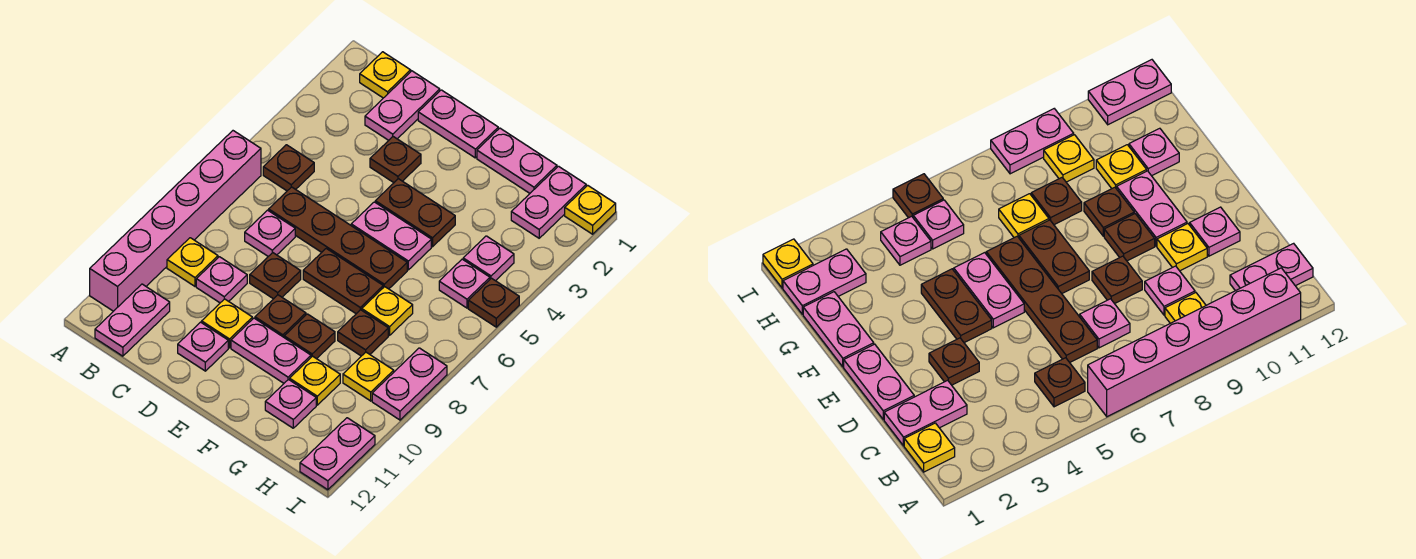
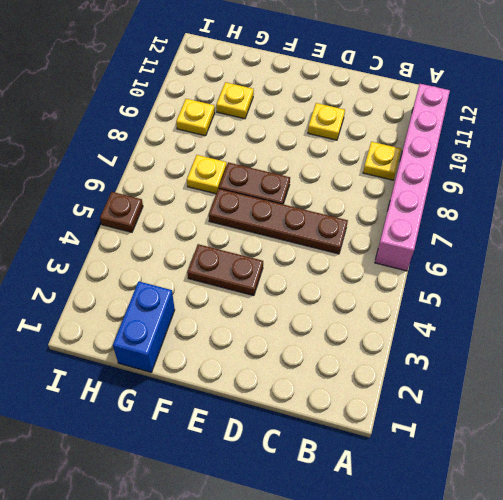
blue brick G1:G2 level 1 -> pink plate F1:G1 level 1
none -> yellow plate B1 level 1
none -> brown plate B5 level 1
none -> pink plate B11:B12 level 1
none -> pink plate C1:C2 level 1

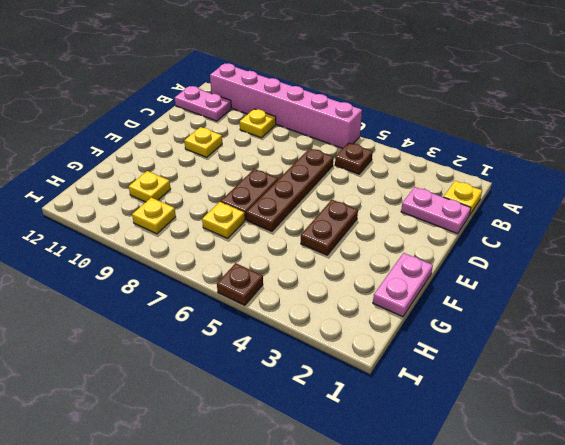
none -> pink plate C7 level 1
none -> pink plate C9 level 1
none -> pink plate D1:E1 level 1
none -> brown plate D3 level 1

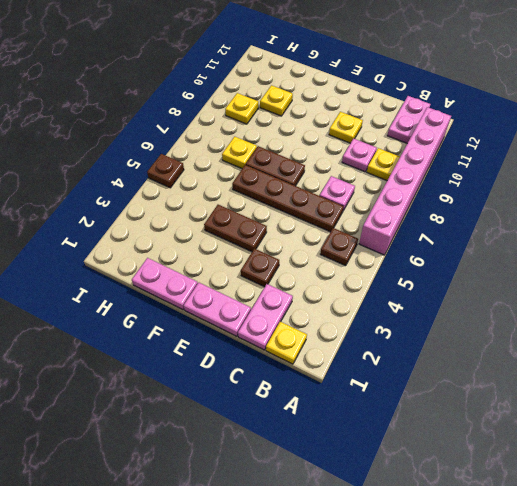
none -> brown plate D8 level 1
none -> pink plate D11 level 1
none -> pink plate E5:F5 level 1
none -> brown plate E9 level 1

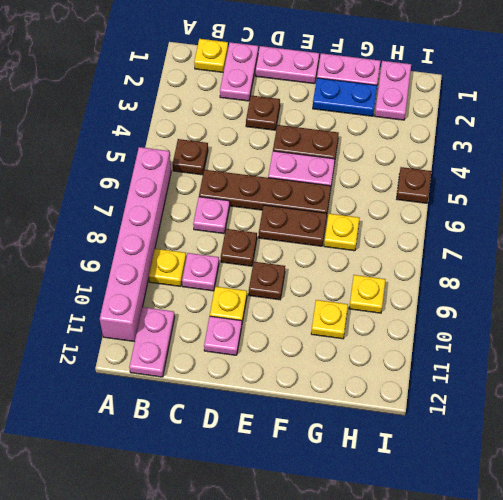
blue plate F2:G2 level 1 -> none
none -> pink plate E10:F10 level 1
none -> brown plate F9 level 1
none -> brown plate G8 level 1
none -> pink plate G11 level 1

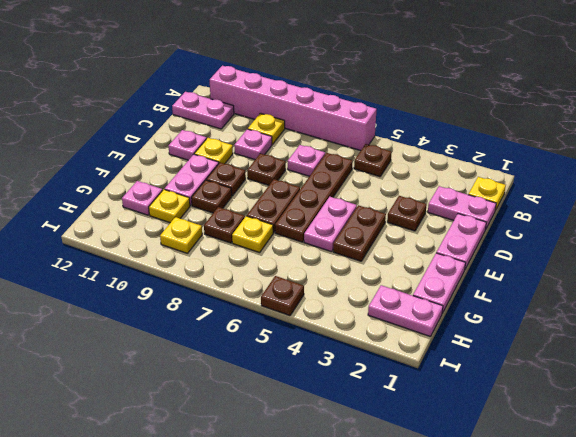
none -> pink plate H4 level 1
none -> pink plate H5 level 1
none -> yellow plate I1 level 1
none -> pink plate I8:I9 level 1

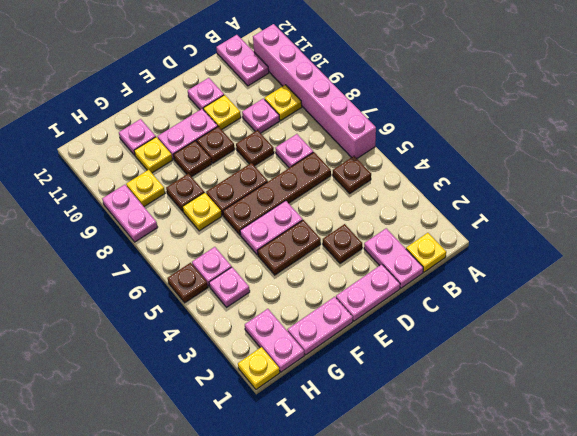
none -> pink plate I11:I12 level 1

